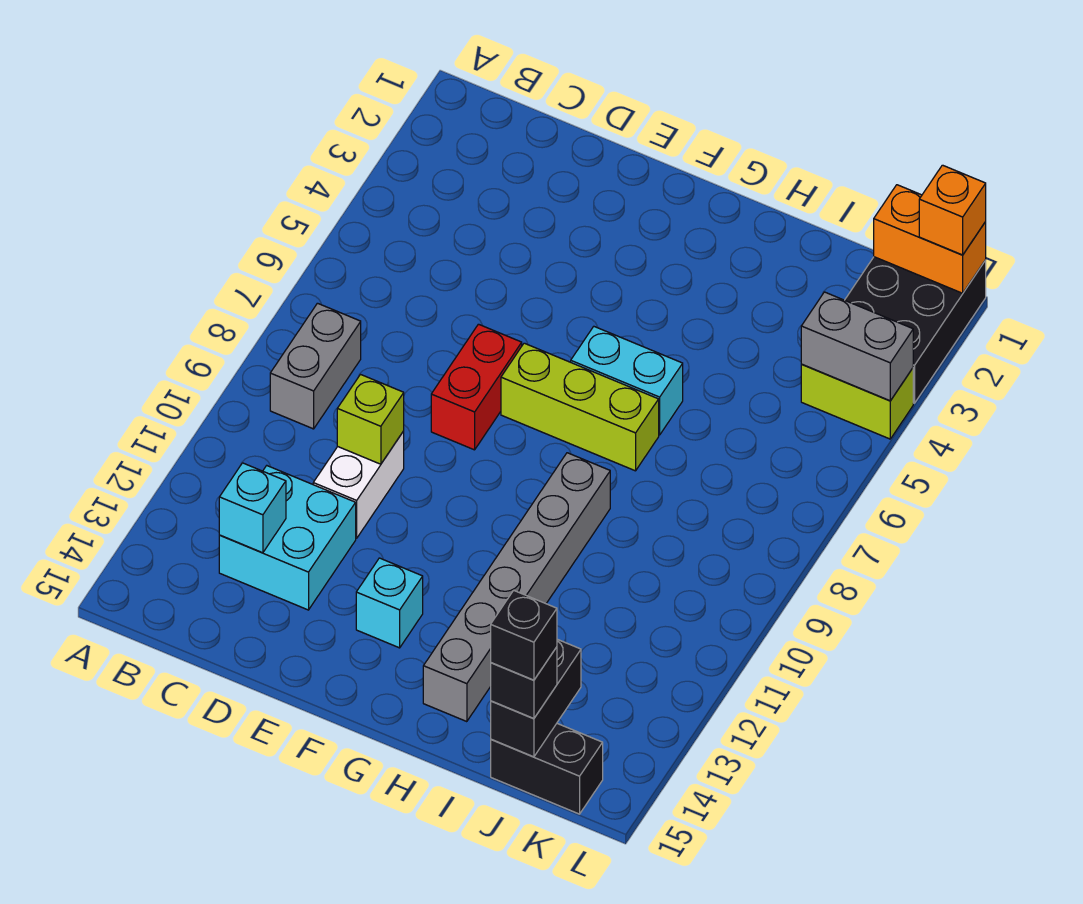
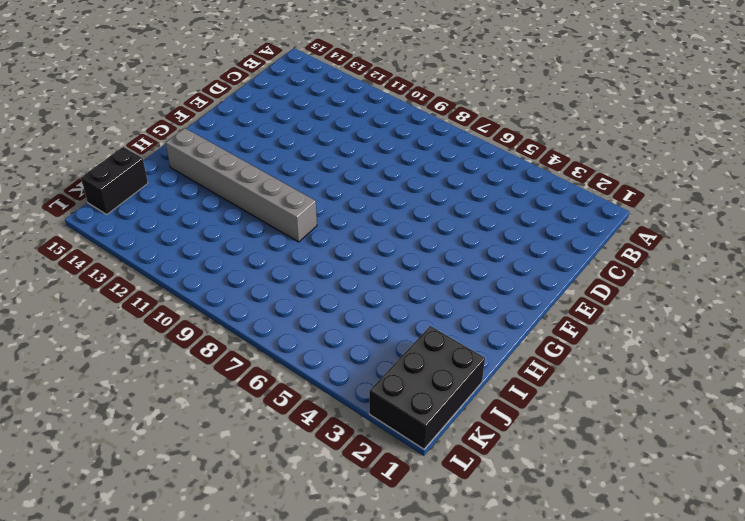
black brick J1:L2 level 1 -> black brick K1:L3 level 1
none -> grey brick B8:B9 level 1
none -> cyan brick C12:D13 level 1
none -> white brick D10:D11 level 1

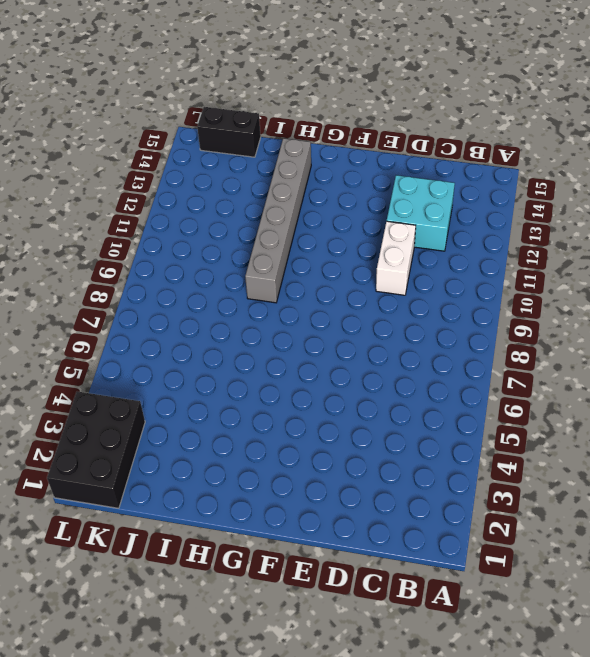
none -> grey brick B8:B9 level 1
none -> red brick E7:E8 level 1
none -> lime brick F7:H7 level 1

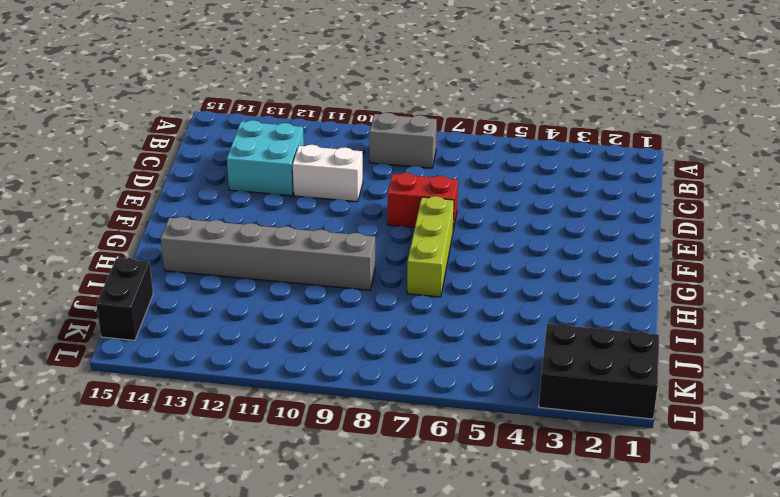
none -> cyan brick F13 level 1
none -> cyan brick G6:H6 level 1
none -> lime brick K4:L4 level 1

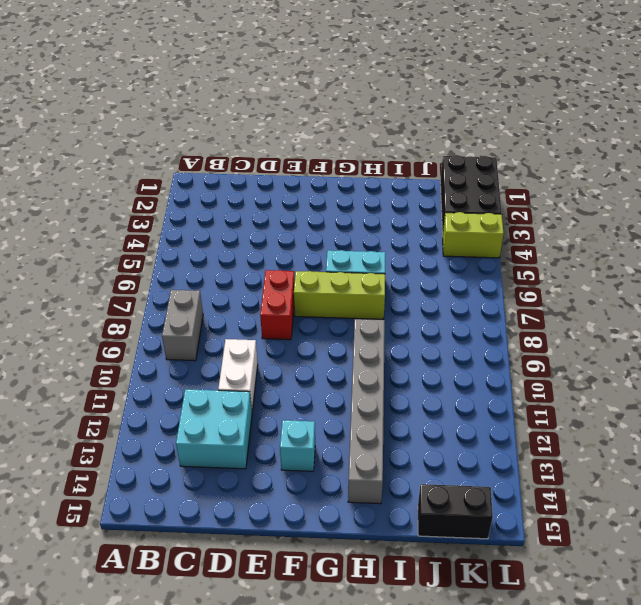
none -> cyan brick C13 level 2
none -> lime brick D10 level 2
none -> black brick J14:J15 level 2

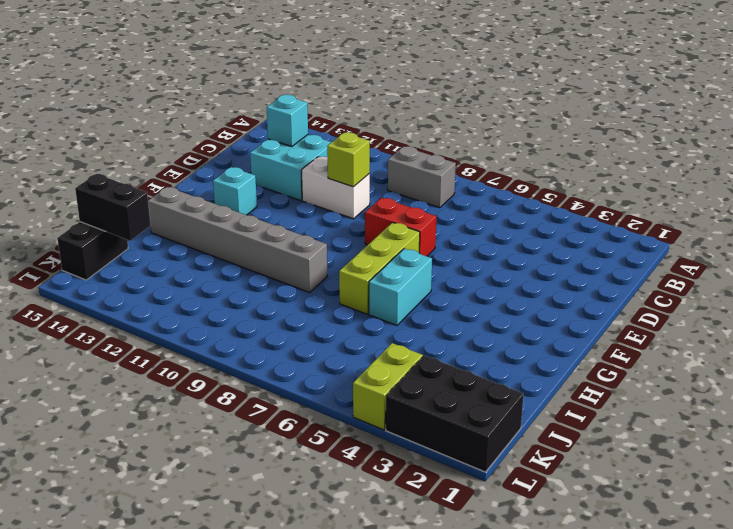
none -> orange brick K1:L1 level 2
none -> grey brick K4:L4 level 2
none -> black brick J15 level 3

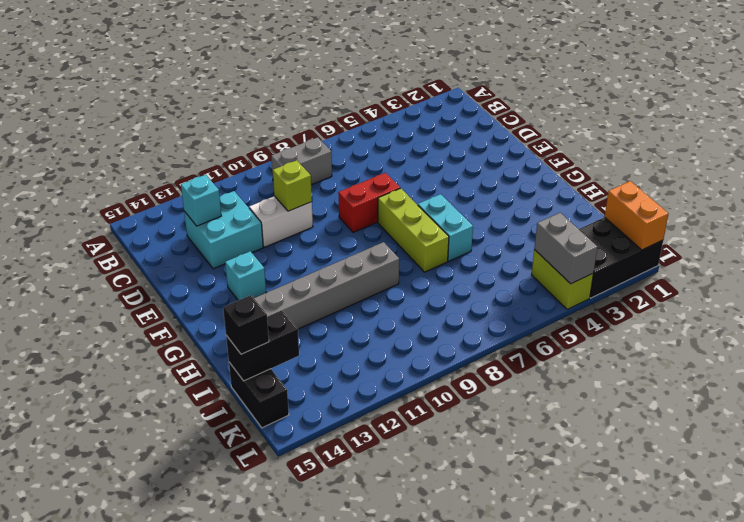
none -> orange brick L1 level 3
none -> black brick J15 level 4

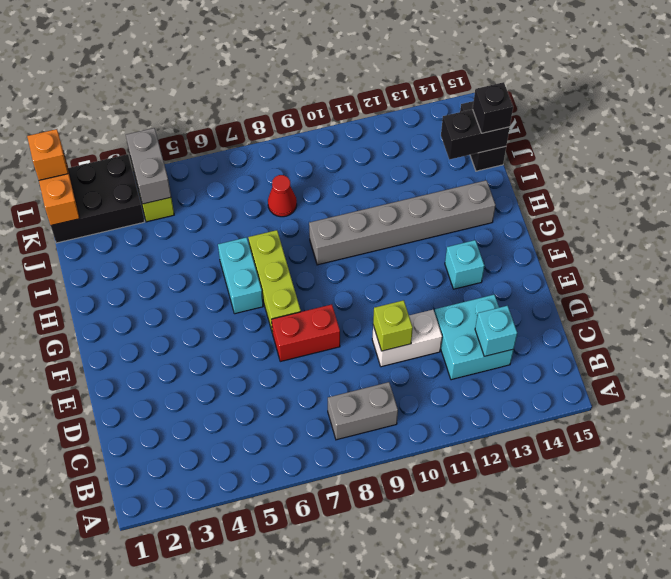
red cone J8 level 1 -> none
none -> black brick J15 level 4

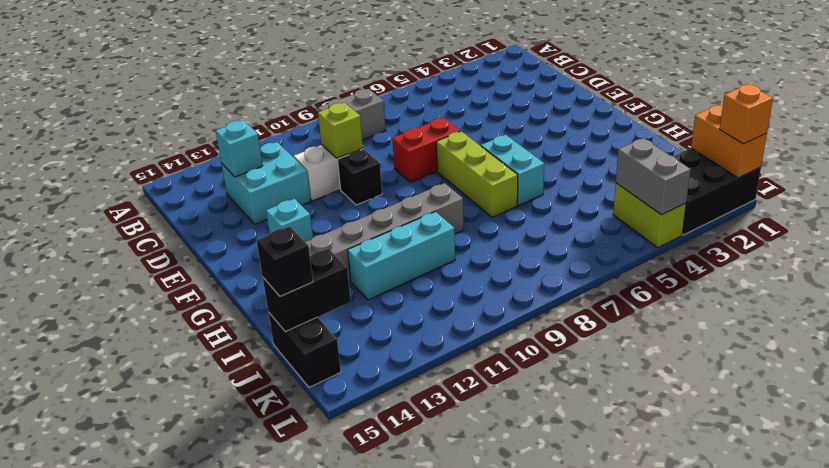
black brick E10 level 1 -> black brick J15 level 4
cyan brick I10:I12 level 1 -> none

